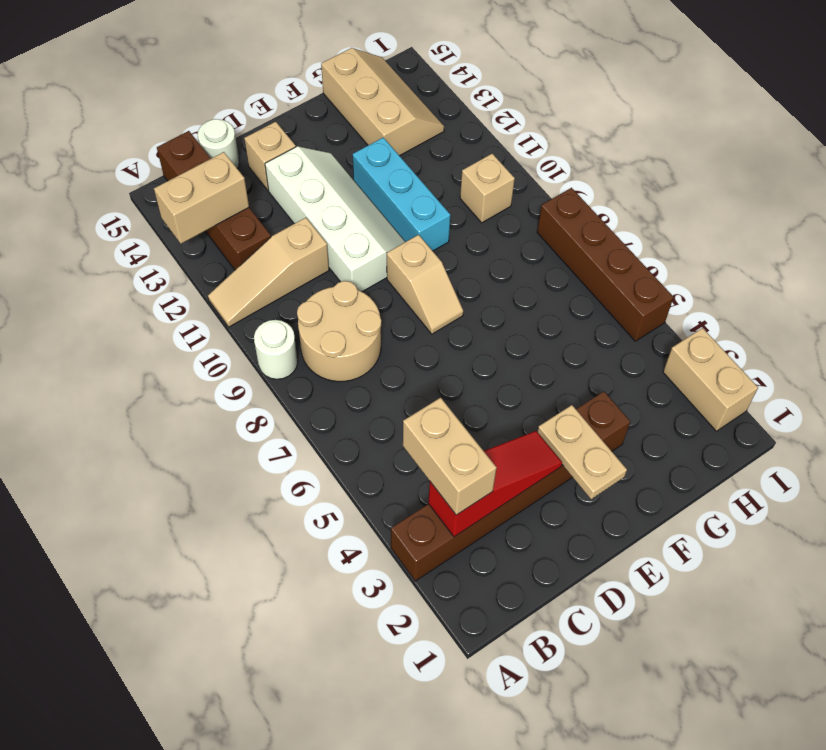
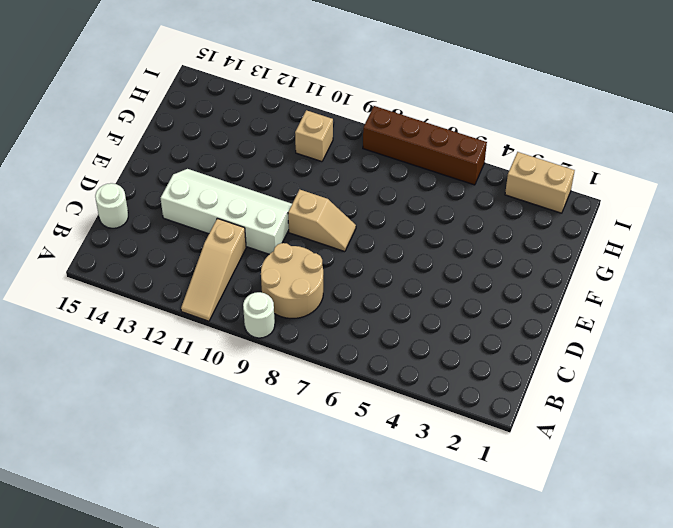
none -> brown brick A3:F3 level 1
none -> brown brick B12:B15 level 1
none -> tan brick D14 level 1

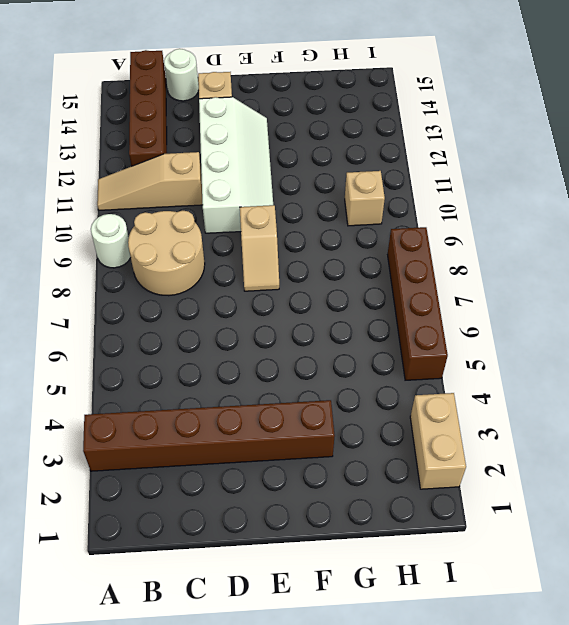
none -> cyan brick F10:F12 level 1
none -> tan slope G13:H15 level 1 top G
none -> tan brick A13:B13 level 2

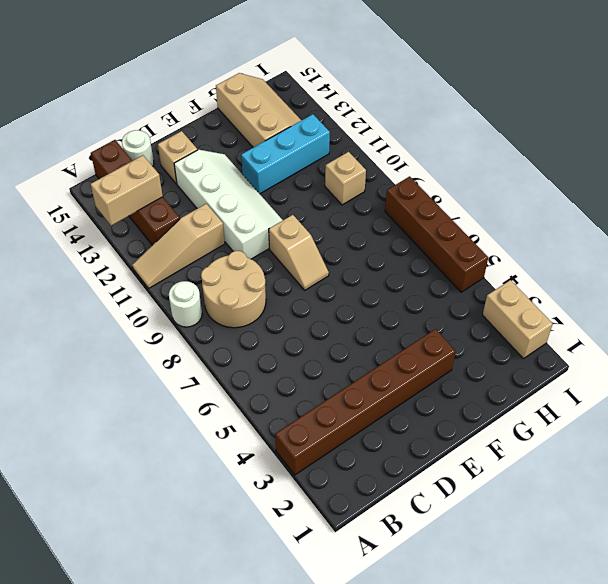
cyan brick F12:H12 level 1 -> cyan brick F10:F12 level 1
none -> red slope B3:D3 level 2 top B
none -> tan plate E2:E3 level 2
none -> tan brick B3:B4 level 3

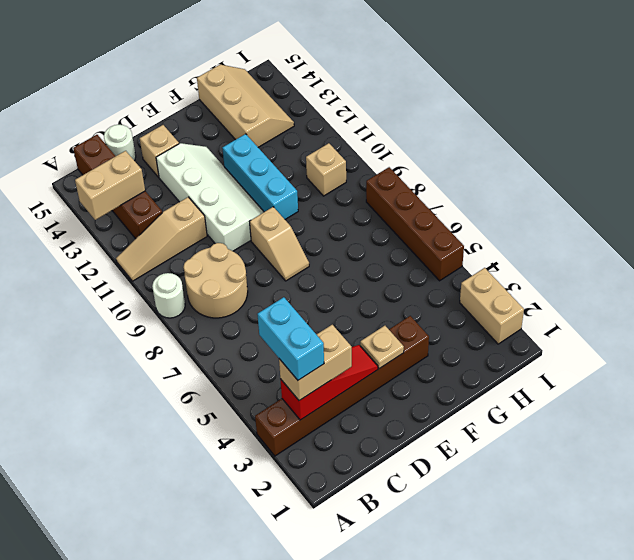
tan brick B3:C3 level 3 -> tan brick B3:B4 level 3
cyan brick B3:B4 level 4 -> none
tan plate E3 level 2 -> tan plate E2:E3 level 2

